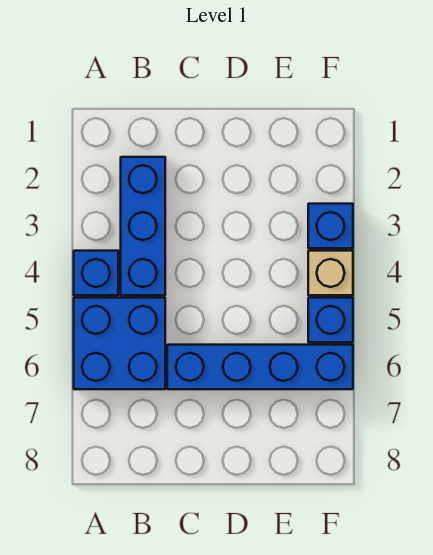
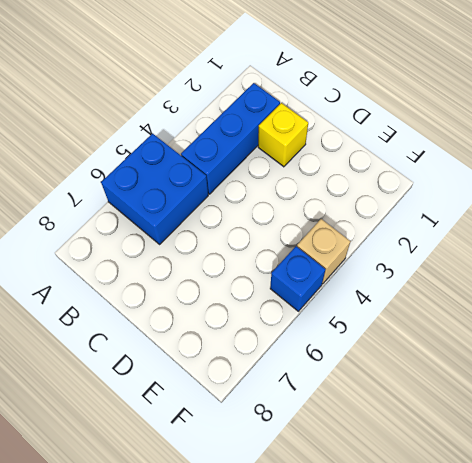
yellow brick C2 level 1 -> none
none -> blue brick A4 level 1
none -> blue brick C6:F6 level 1

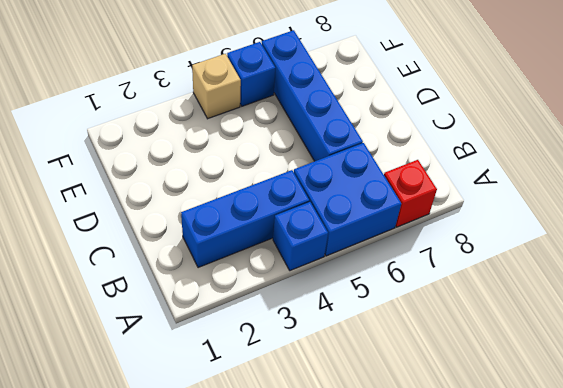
red brick A7 level 1 -> none
none -> blue brick F3 level 1

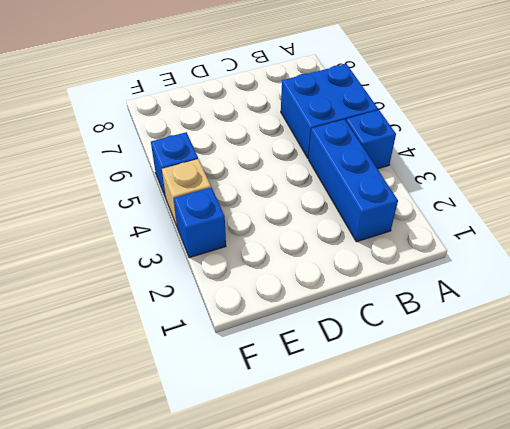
none -> blue brick C6:F6 level 1

